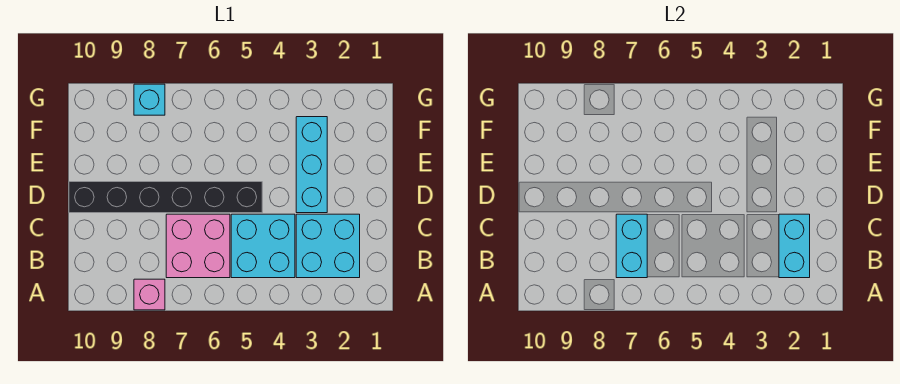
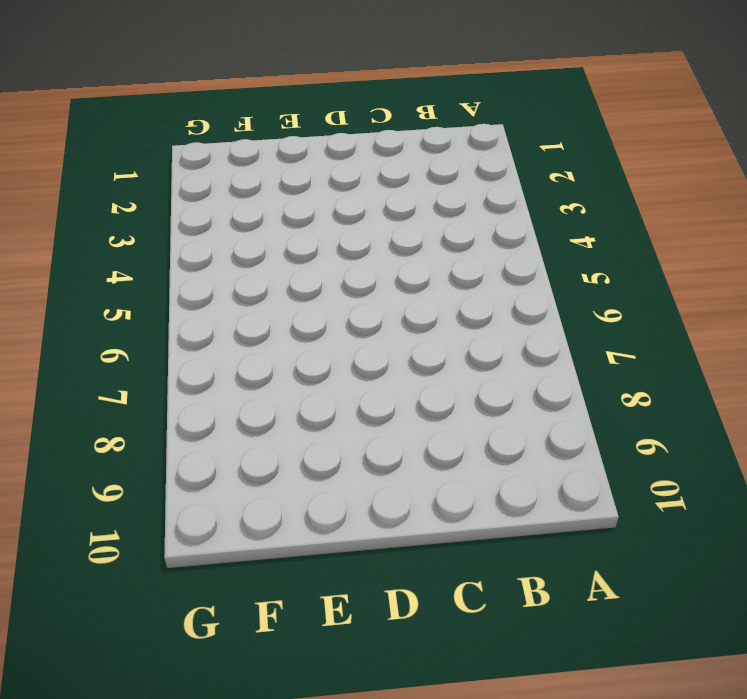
none -> pink brick A8 level 1
none -> cyan brick B2:C3 level 1

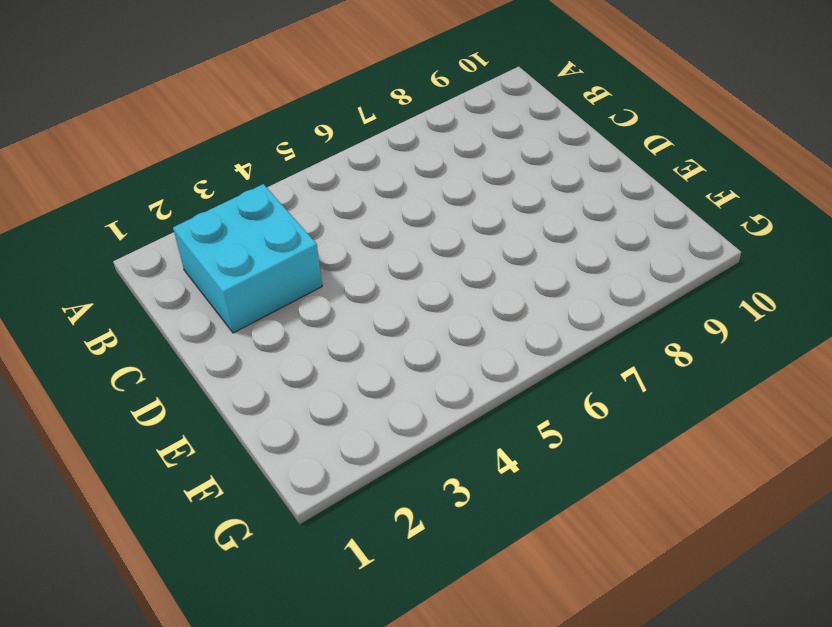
none -> pink brick A8 level 1
none -> cyan brick B4:C5 level 1

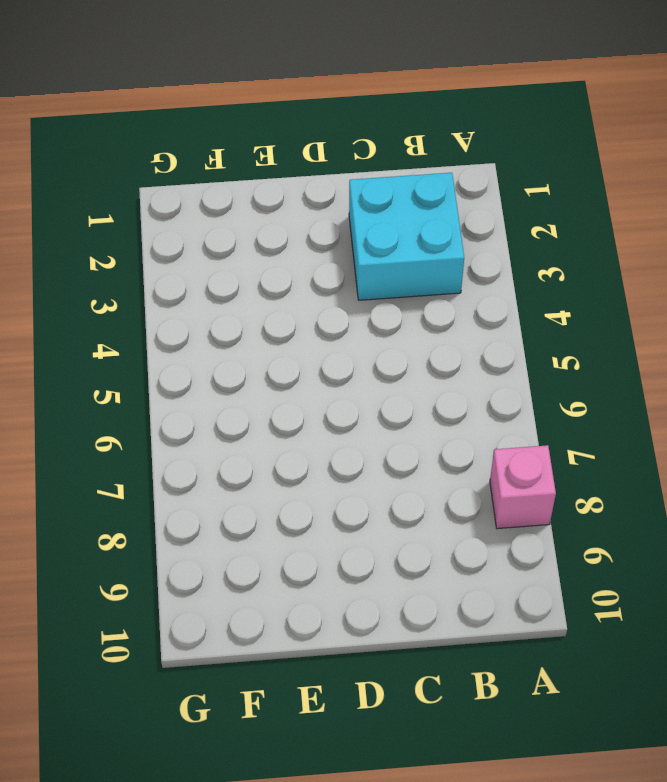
none -> cyan brick B4:C5 level 1
none -> pink brick B6:C7 level 1

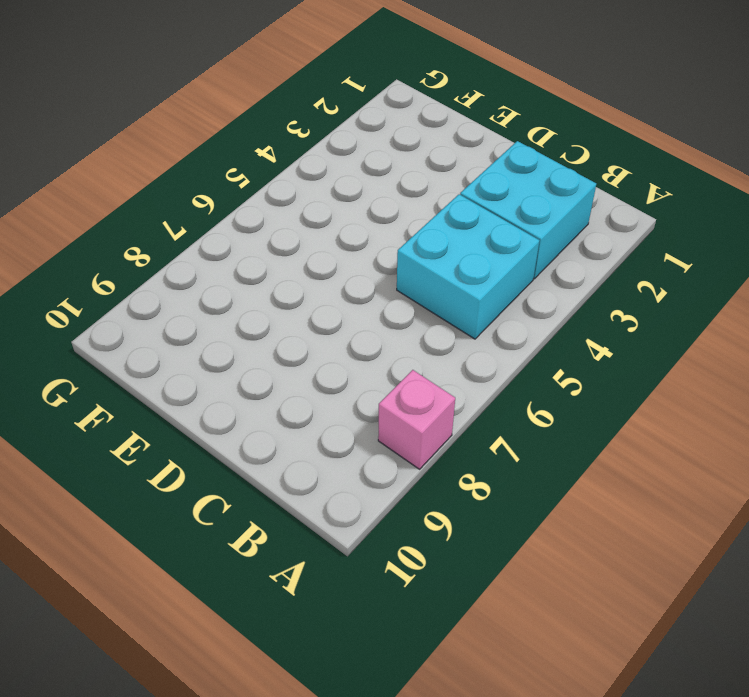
none -> pink brick B6:C7 level 1
none -> cyan brick D3:F3 level 1

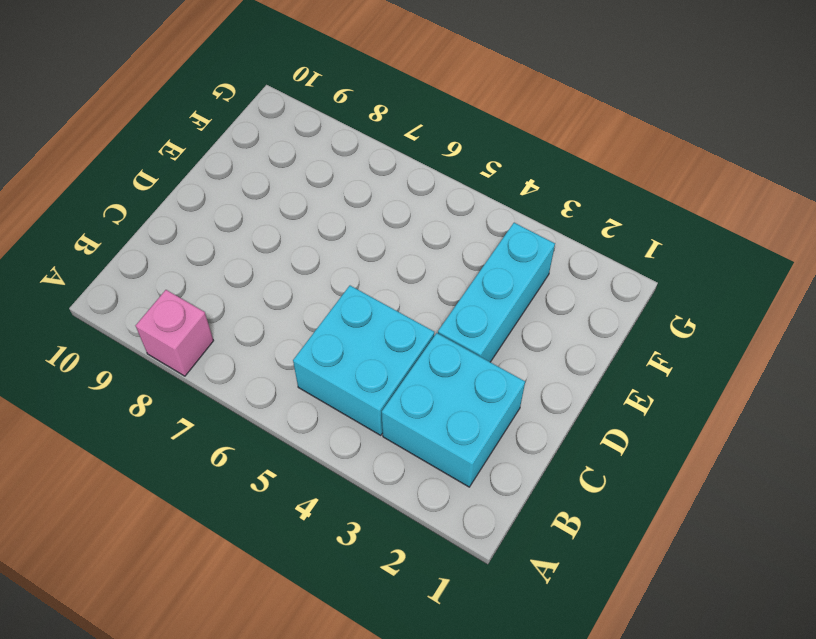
none -> pink brick B6:C7 level 1
none -> black brick D5:D10 level 1

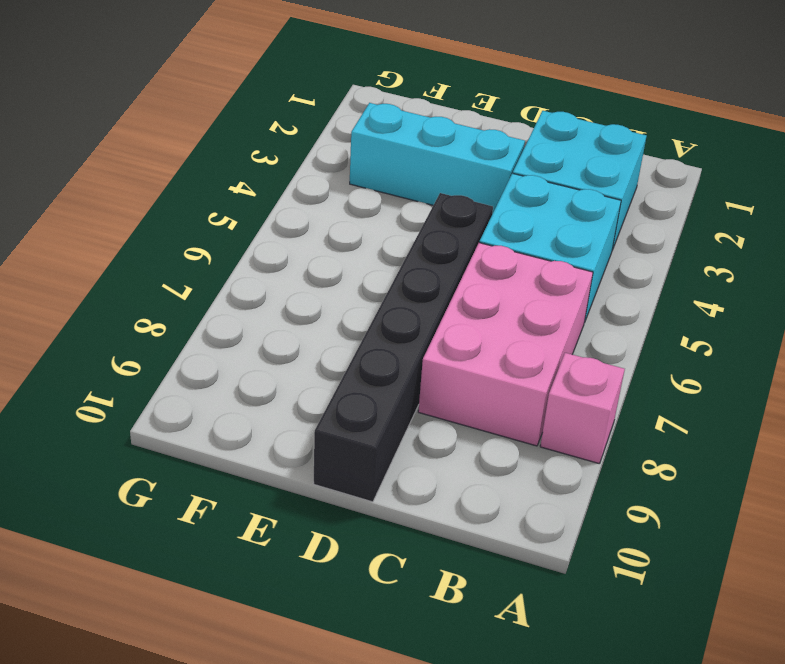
pink brick B6:C8 level 1 -> pink brick B6:C7 level 1
none -> cyan brick G8 level 1
none -> cyan brick B2:C2 level 2

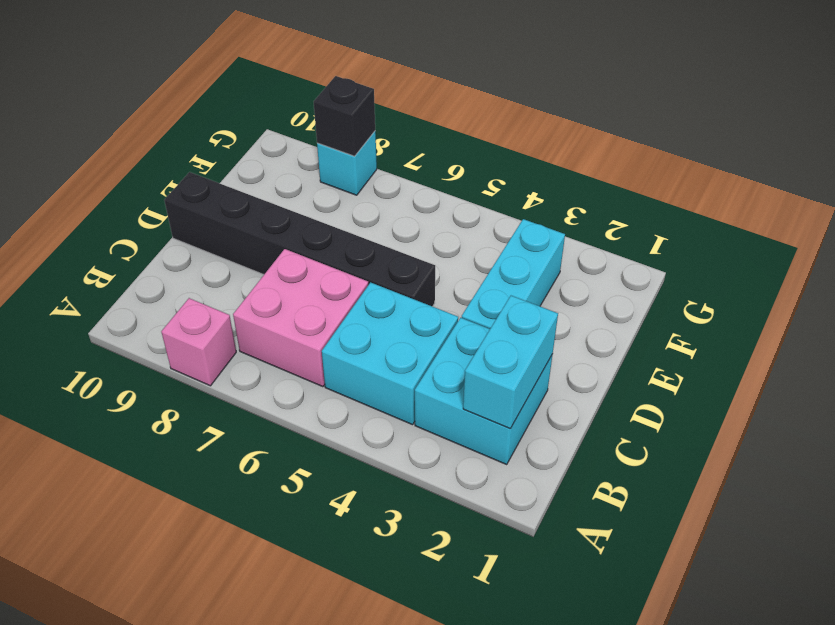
black brick G8 level 2 -> none
none -> cyan brick B7:C7 level 2

